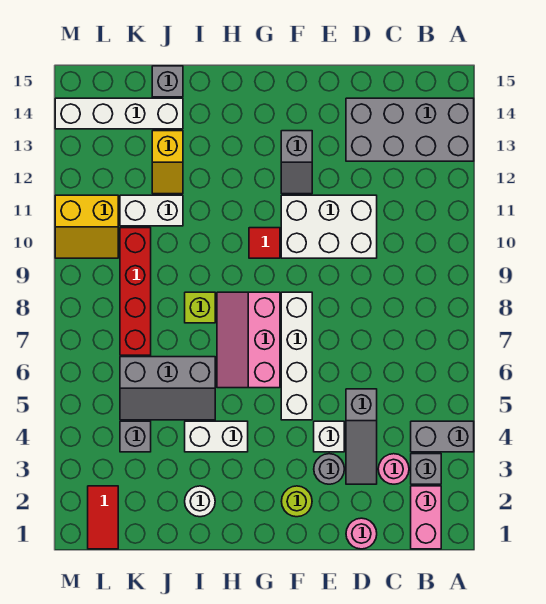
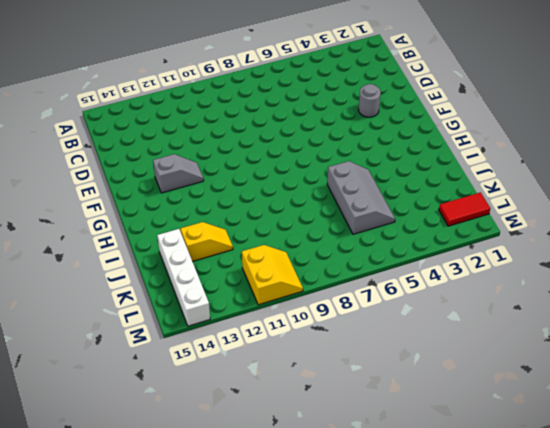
none -> grey brick A4:B4 level 1
none -> grey brick A13:D14 level 1
none -> pink brick B1:B2 level 1

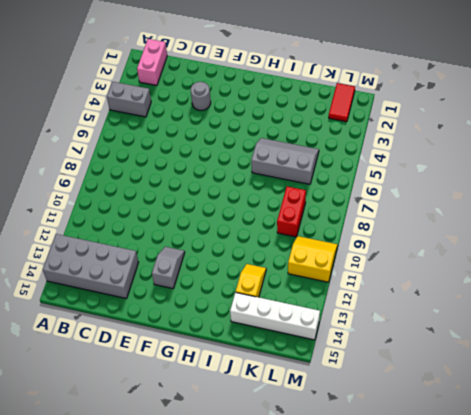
red brick K8:K9 level 1 -> red brick K7:K10 level 1
none -> grey brick B3 level 1
none -> pink round brick C3 level 1
none -> pink round brick D1 level 1

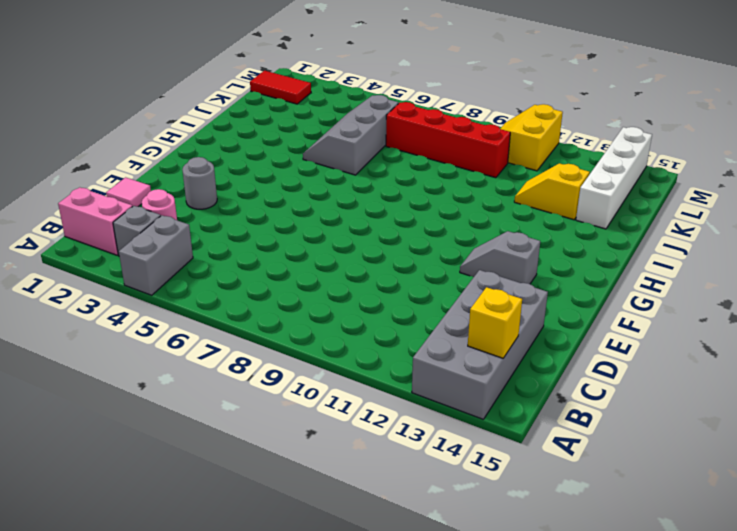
yellow brick B14 level 2 -> none
pink tile D1 level 1 -> pink round brick D1 level 1
none -> grey slope D3:D5 level 1 top 5
none -> white brick D10:F11 level 1
none -> white brick E4 level 1

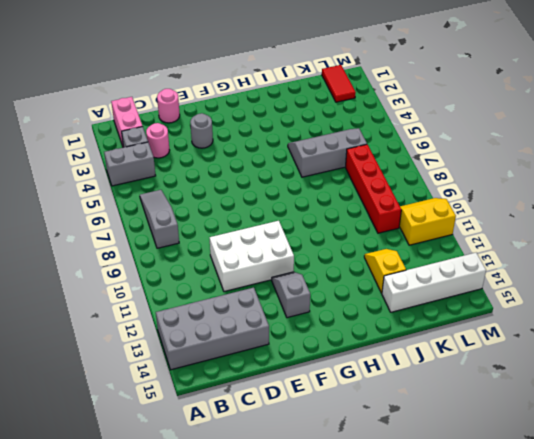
grey slope B6:B8 level 1 top 8 -> grey slope D3:D5 level 1 top 5
none -> white brick E4 level 1
none -> lime round brick F2 level 1
none -> white brick F5:F8 level 1

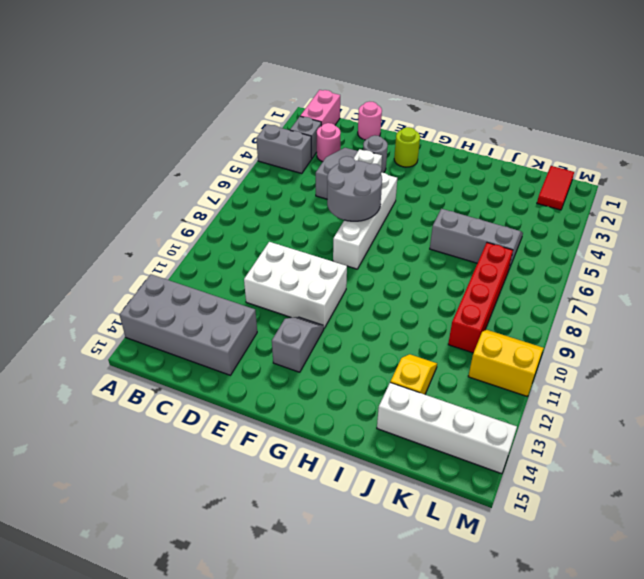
grey round brick E6:F7 level 2 -> none
none -> pink slope G6:H8 level 1 top G
none -> red tile G10 level 1
none -> white brick H4:I4 level 1

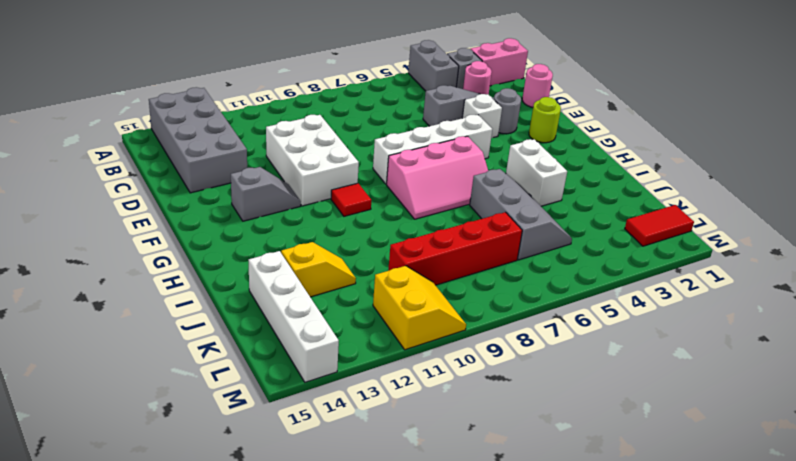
none -> white round brick I2 level 1
none -> lime brick I8 level 1
none -> white brick J11:K11 level 1

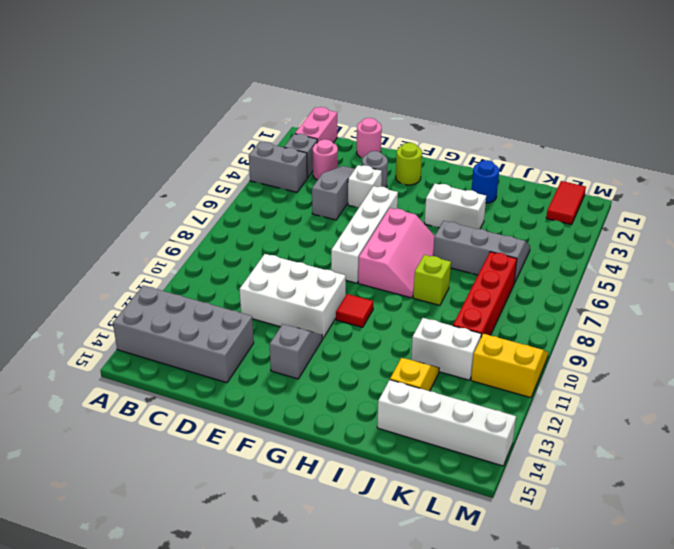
blue round brick I2 level 1 -> white round brick I2 level 1
none -> grey brick J15 level 1
none -> grey brick K4 level 1

